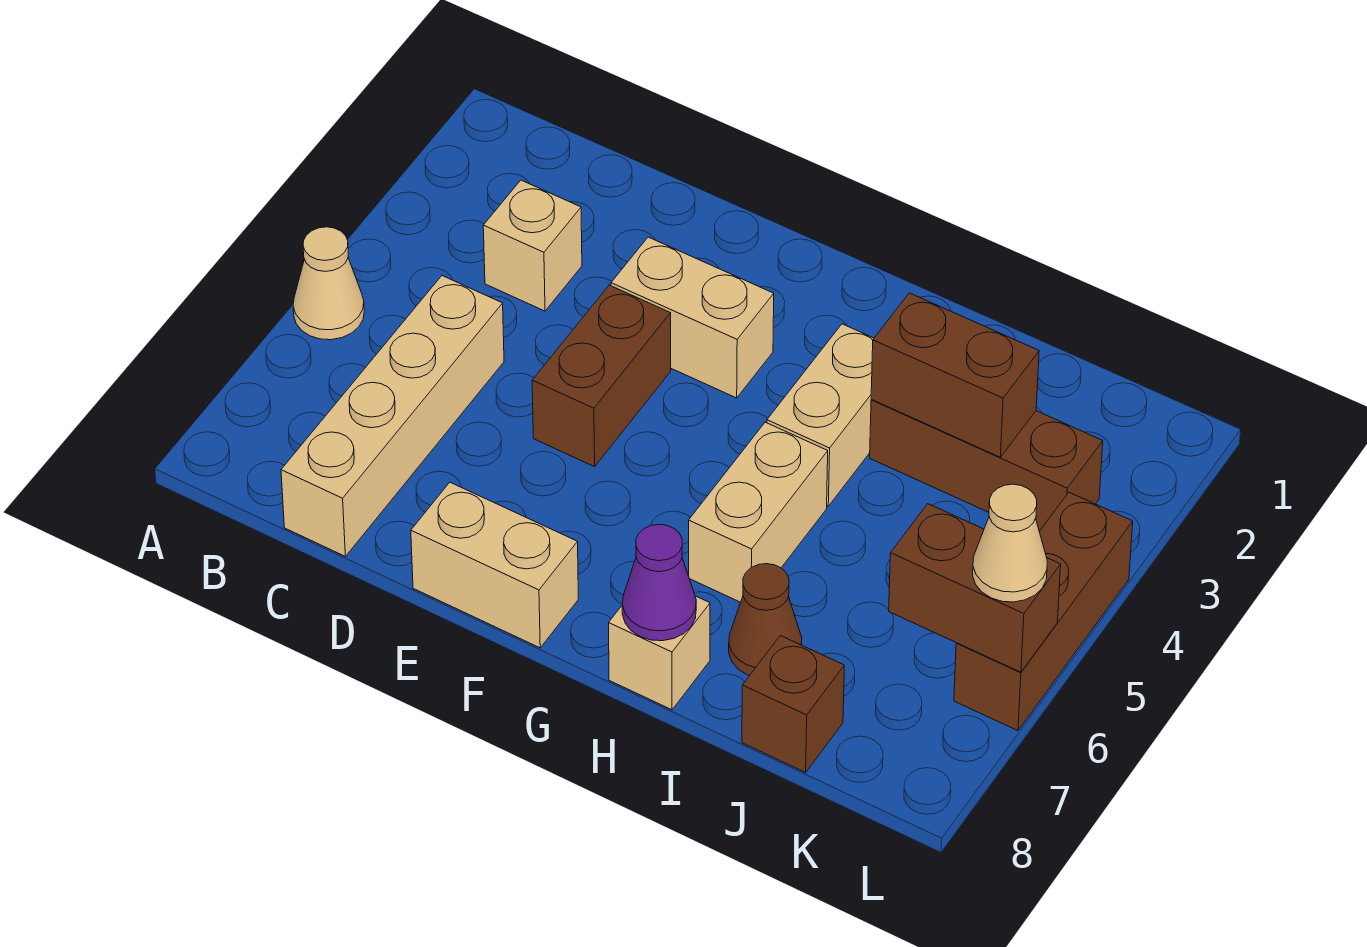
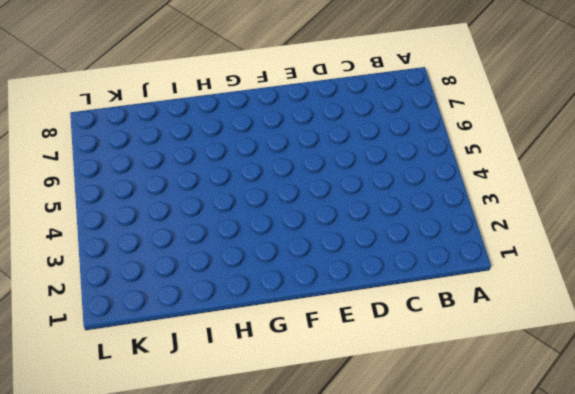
none -> tan cone A5 level 1
none -> tan brick C3 level 1
none -> tan brick C5:C8 level 1

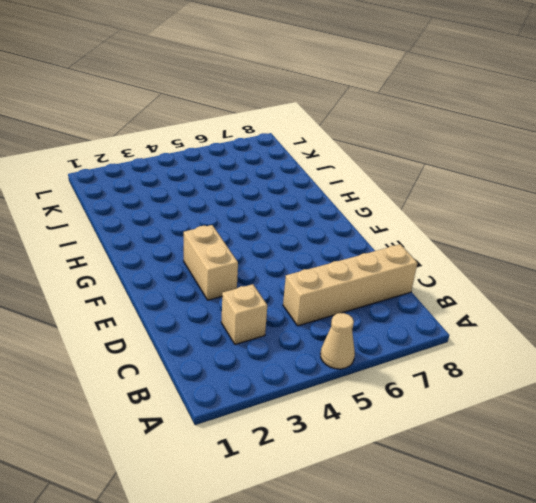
none -> brown brick E4:E5 level 1
none -> tan brick E8:F8 level 1
none -> tan brick H3:H4 level 1

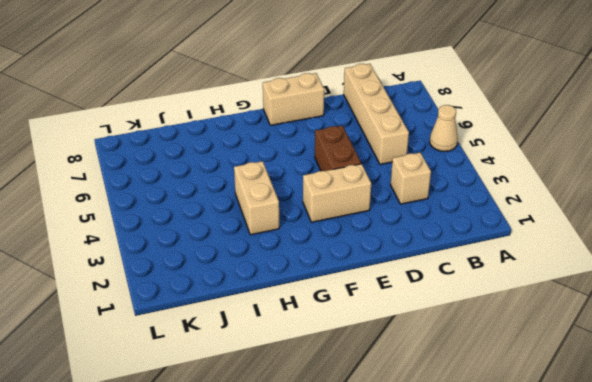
none -> tan brick H5:H6 level 1
none -> tan brick H8 level 1
none -> brown brick I3:K3 level 1

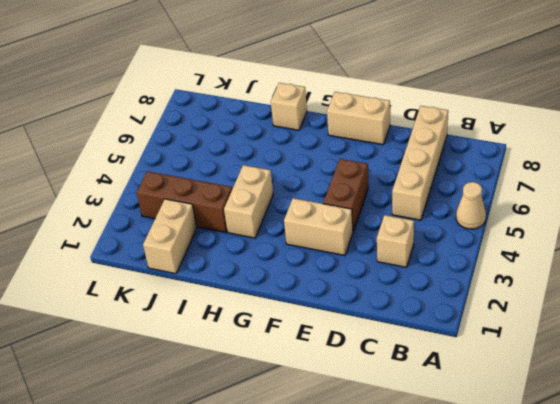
tan brick J1:J2 level 1 -> tan brick H5:H6 level 1
none -> brown cone I7 level 1
none -> brown brick J8 level 1
none -> brown brick L4:L6 level 1

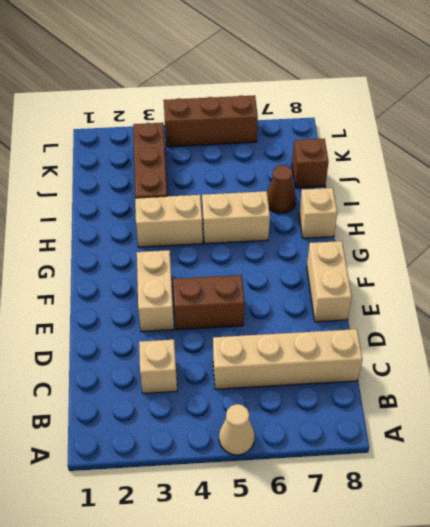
none -> purple cone H8 level 2
none -> brown brick I3:J3 level 2
none -> brown brick K6:L6 level 2

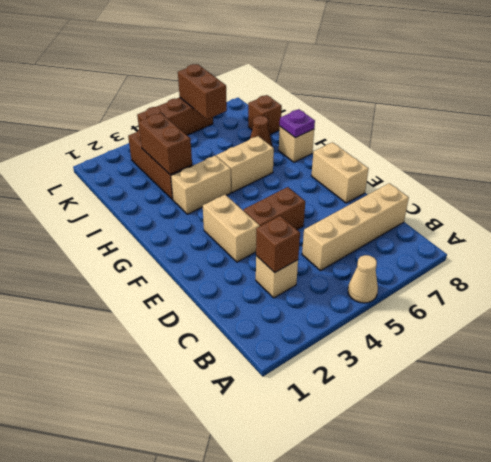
brown brick C3 level 2 -> none
purple plate H8 level 2 -> purple cone H8 level 2
none -> tan cone L6 level 3

